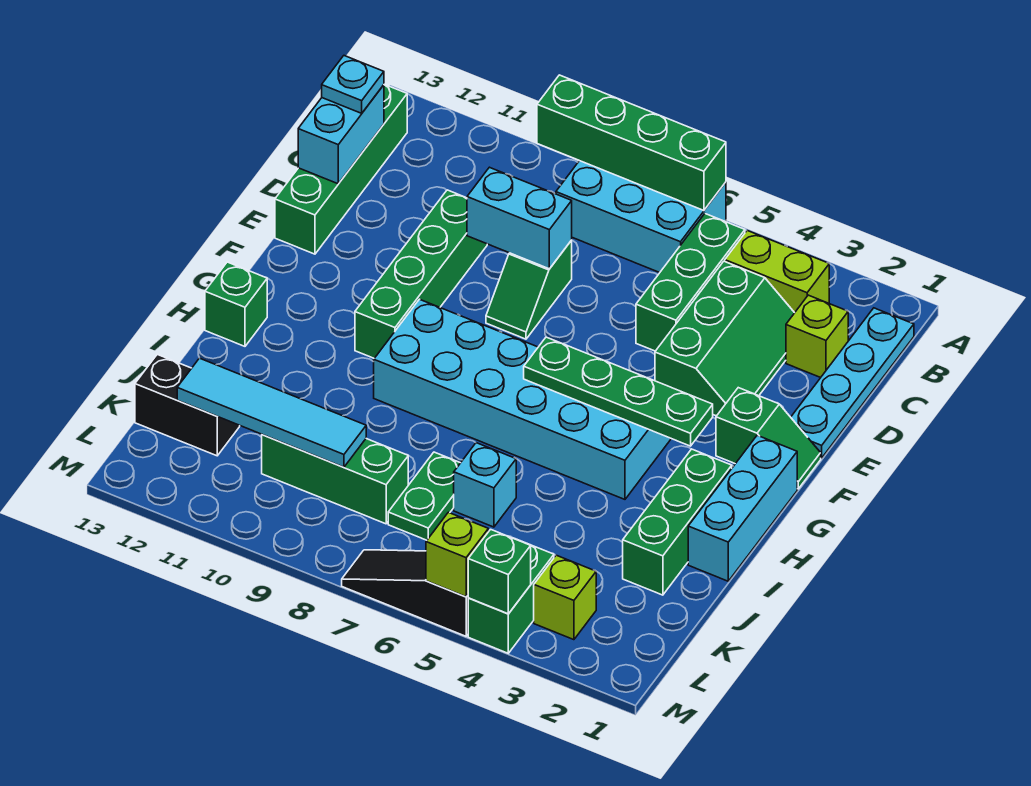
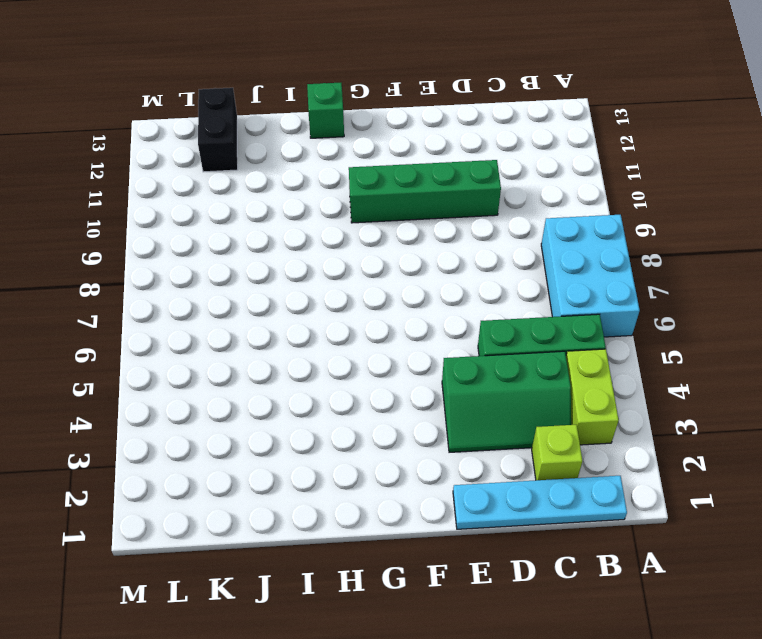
none -> green brick B13:E13 level 1
none -> green slope D8:E8 level 1 top D
none -> green slope F1:F2 level 1 top 2

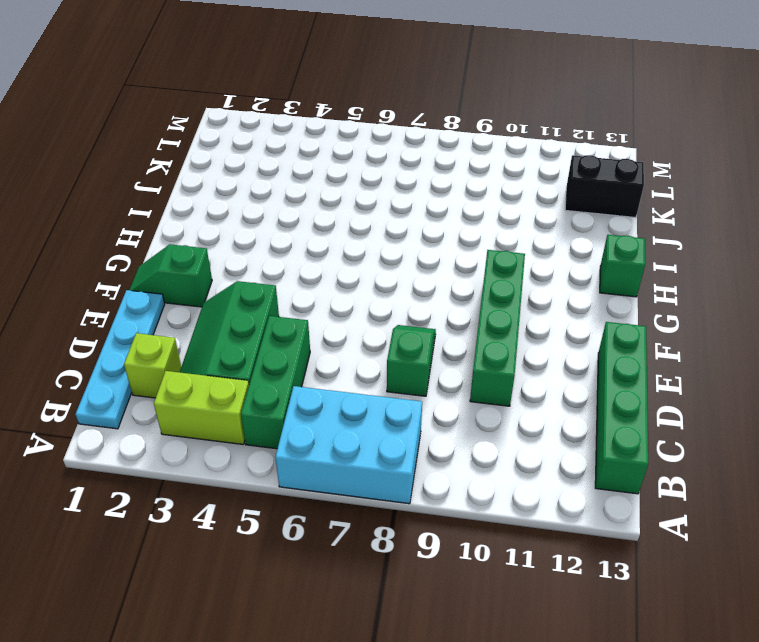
none -> cyan brick G1:I1 level 1
none -> cyan brick G4:H9 level 1
none -> green brick H2:J2 level 1

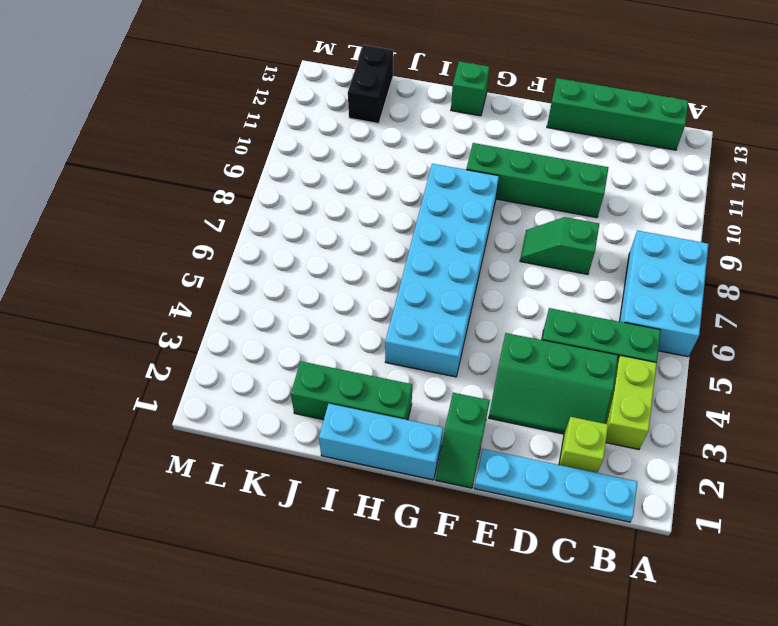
none -> cyan brick J6 level 1
none -> green plate J7:K7 level 1
none -> green brick K8:K10 level 1

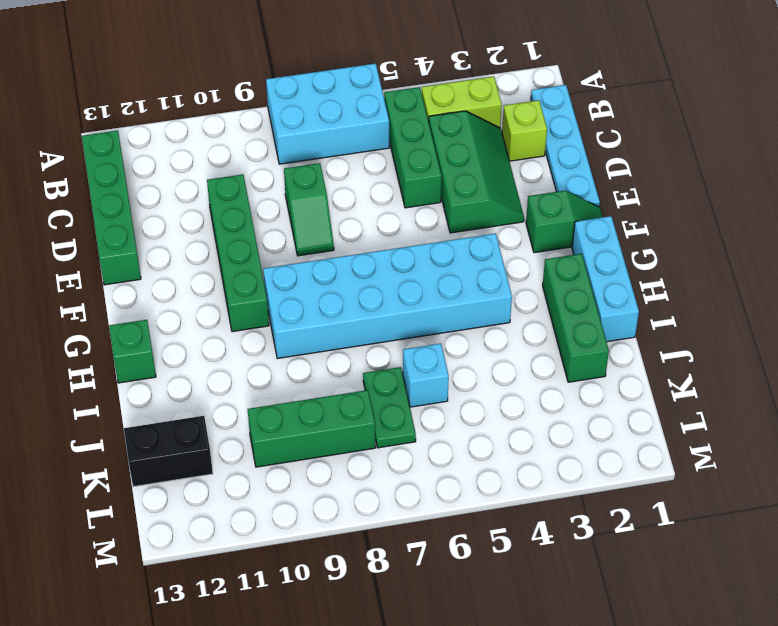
none -> lime brick L3 level 1
none -> green brick L4:M4 level 1
none -> black slope M5:M7 level 1 top 5

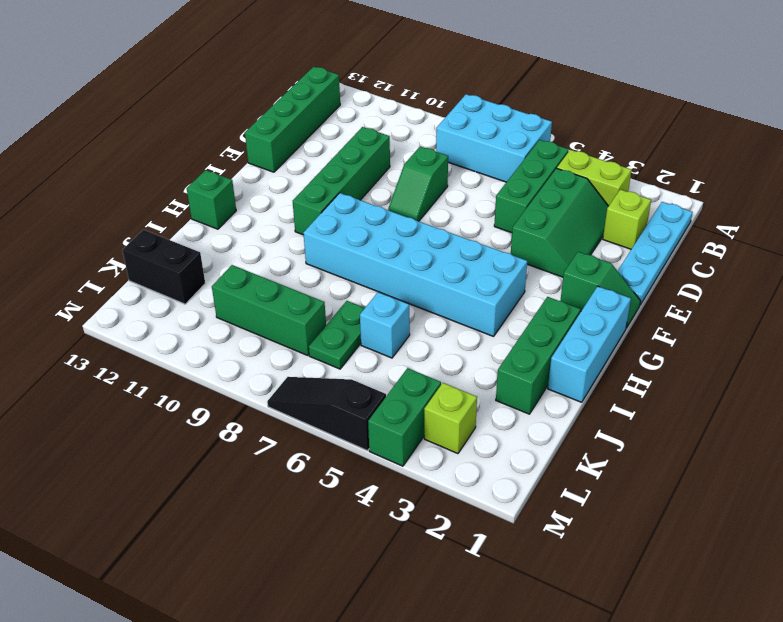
none -> green brick A6:A9 level 2
none -> cyan brick C13:D13 level 2
none -> cyan brick D8:D9 level 2

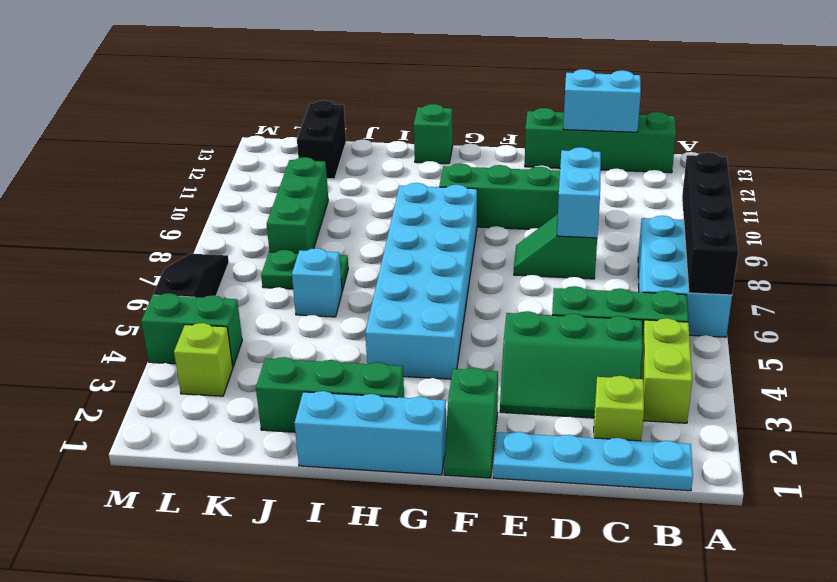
black brick A6:A9 level 2 -> green brick A6:A9 level 2
none -> green plate G3:G6 level 2
none -> cyan tile K9:K12 level 2
none -> green brick M4 level 2

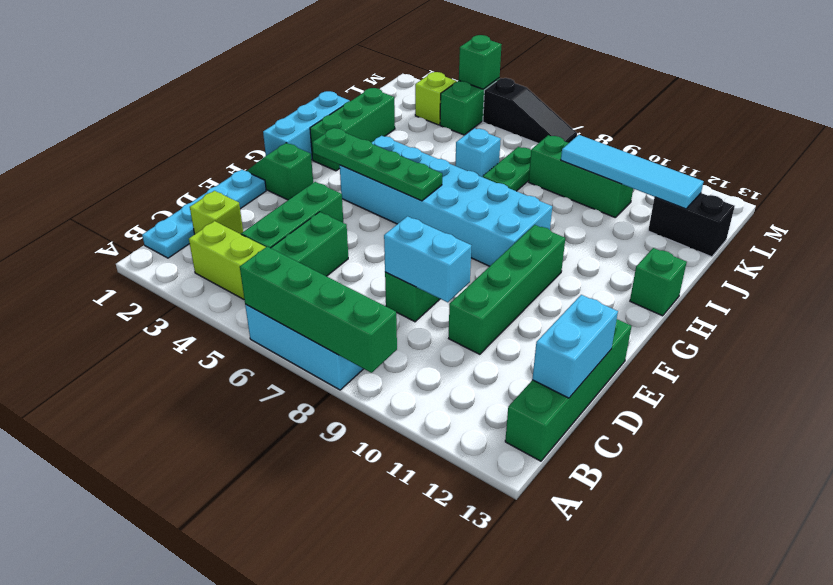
none -> lime brick M5 level 2
none -> cyan plate C13 level 3

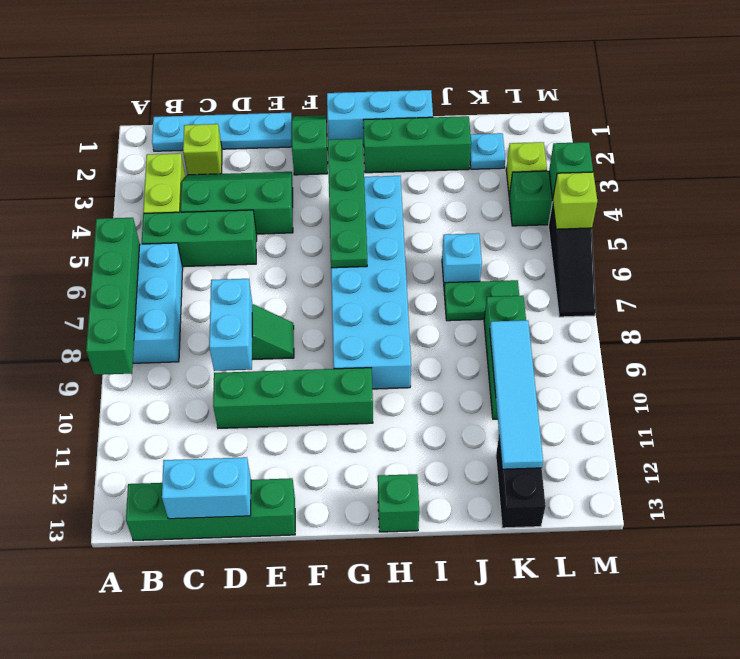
cyan plate K2 level 1 -> cyan plate C13 level 3

